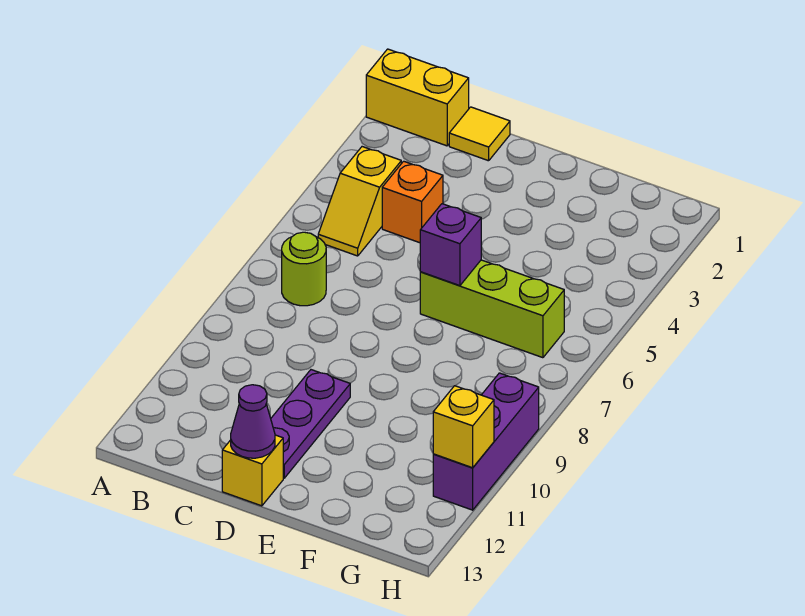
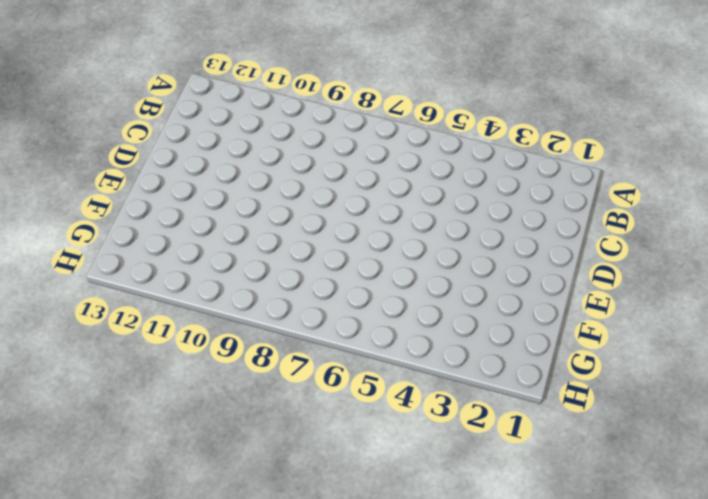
none -> yellow brick A1:B1 level 1
none -> yellow slope B4:B5 level 1 top 4
none -> lime round brick B7 level 1

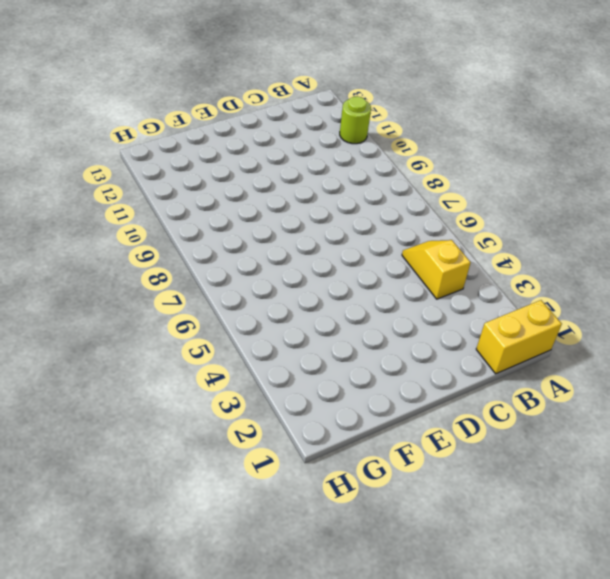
lime round brick A11 level 1 -> lime round brick B7 level 1
none -> yellow tile C1 level 1
none -> orange brick C4 level 1
none -> purple plate D10:D12 level 1

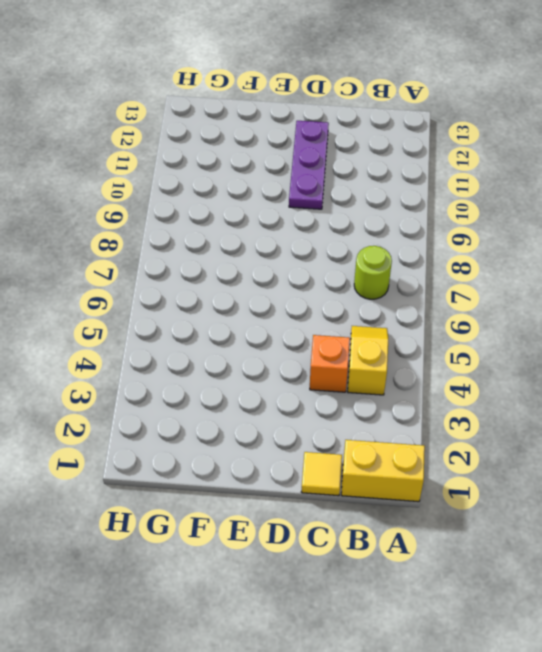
none -> yellow brick D13 level 1
none -> lime brick E6:G6 level 1
none -> purple brick H9:H11 level 1

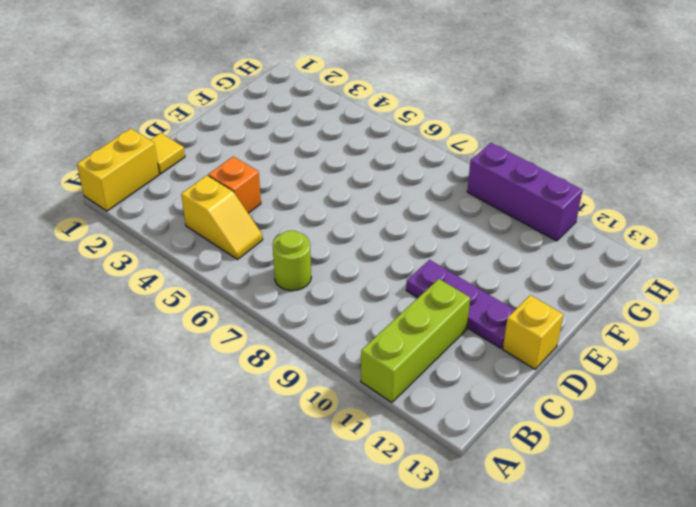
lime brick A11:C11 level 1 -> lime brick E6:G6 level 1
none -> purple cone D13 level 2
none -> purple brick E6 level 2
none -> yellow brick H11 level 2

